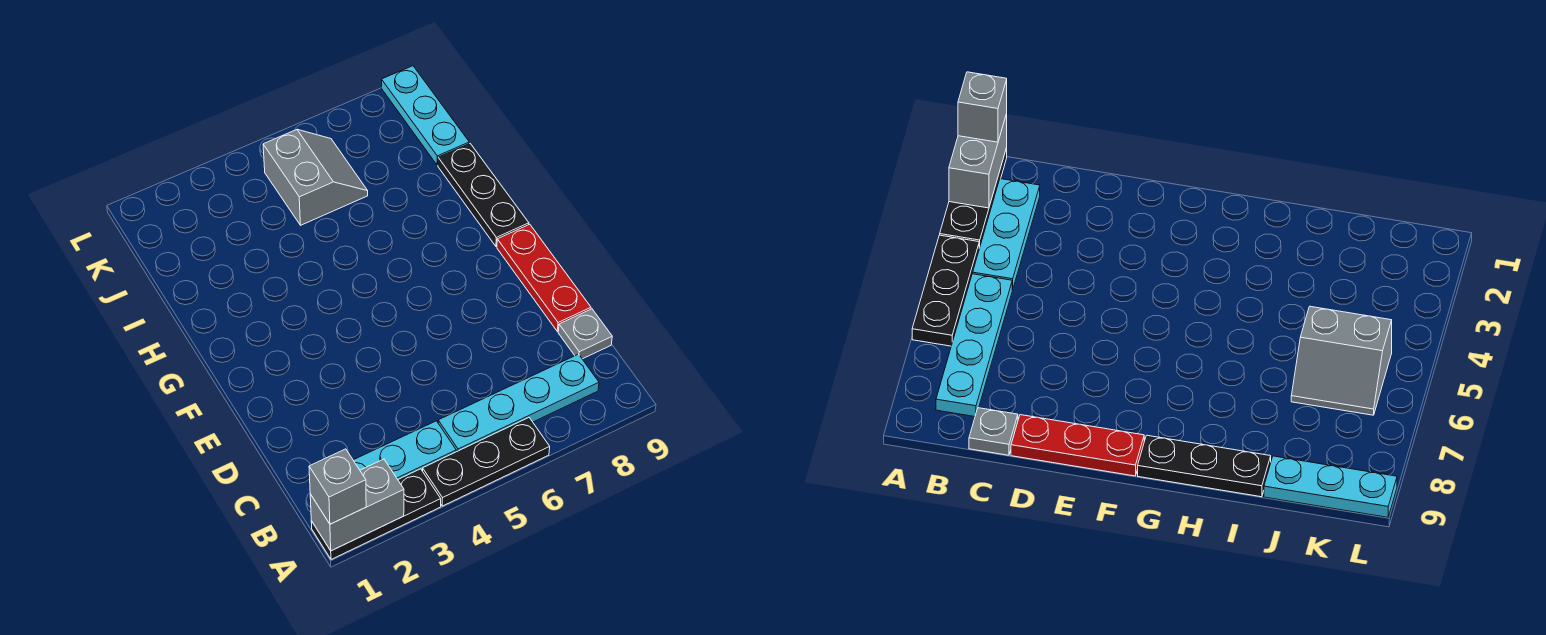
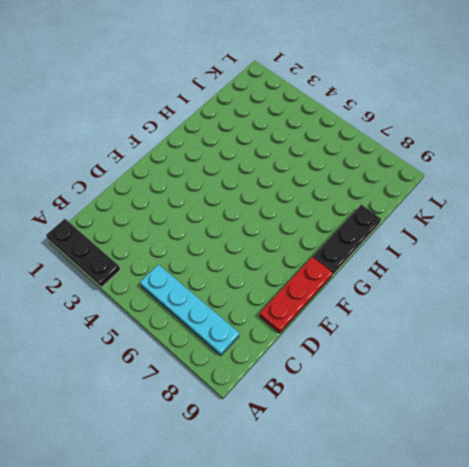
none -> black plate A4:A6 level 1
none -> cyan plate B2:B4 level 1

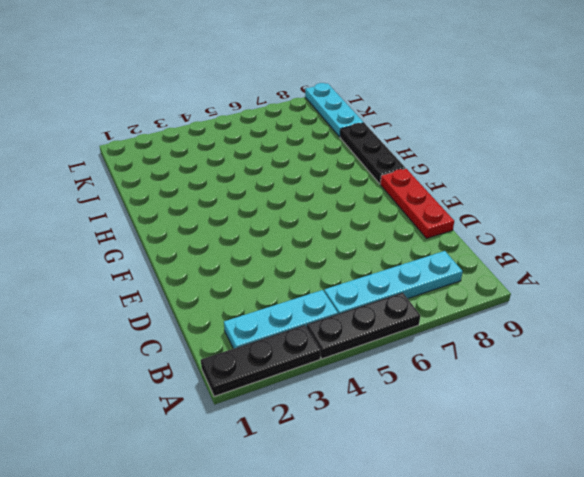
none -> grey plate C9 level 1
none -> grey slope J5:K6 level 1 top 5

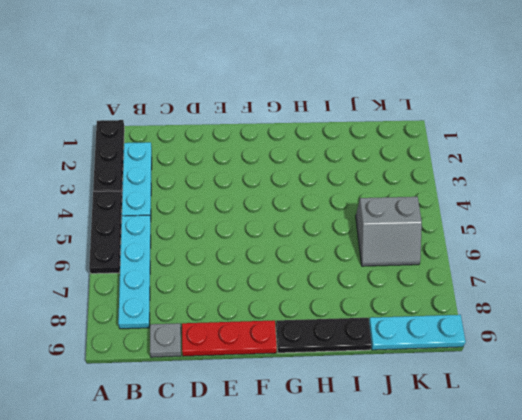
none -> grey brick A1:A2 level 2
none -> grey brick A1 level 3

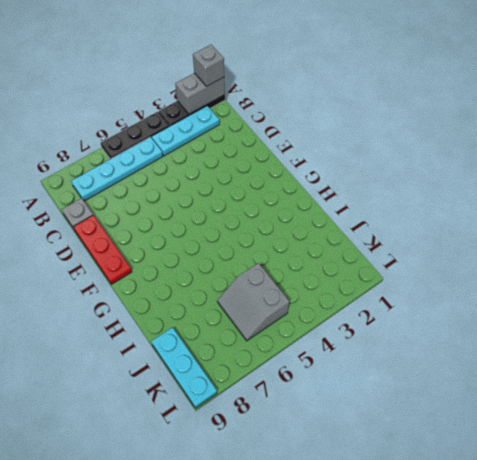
none -> black plate G9:I9 level 1

